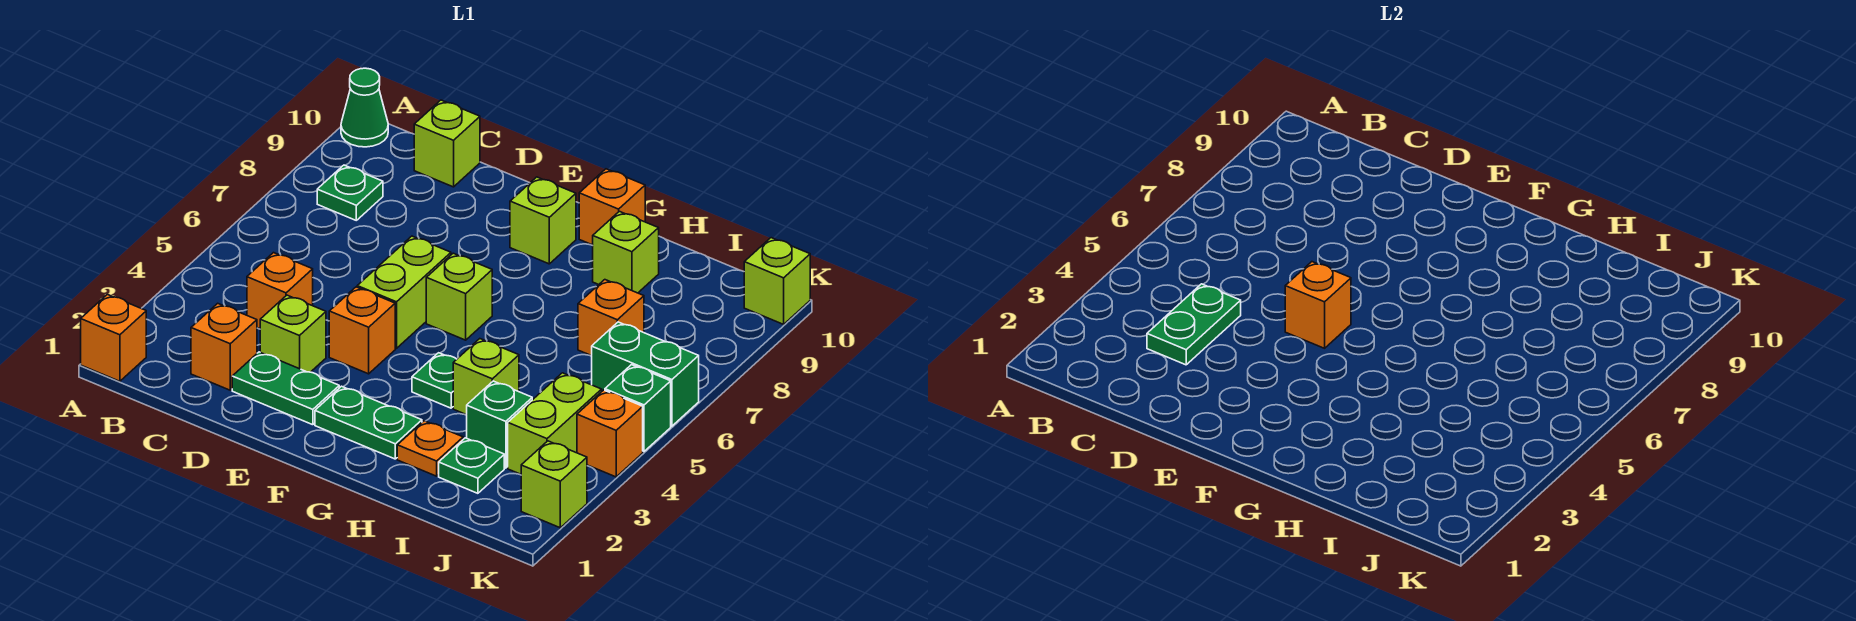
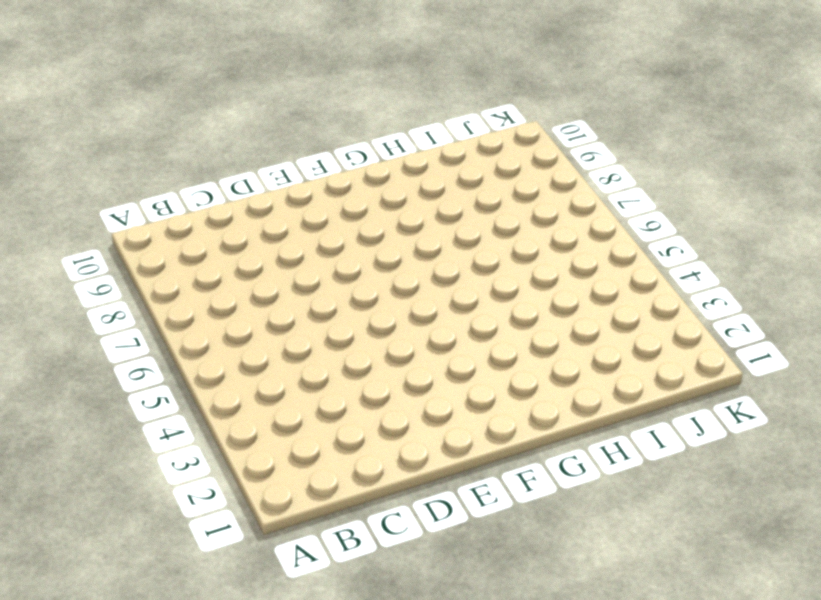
none -> orange brick A1 level 1
none -> green cone A10 level 1
none -> green plate B8 level 1

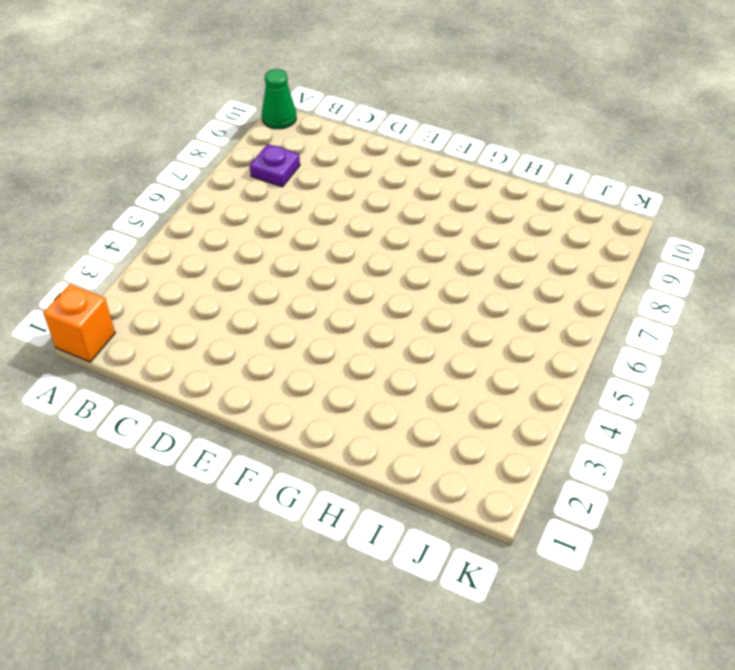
purple plate B8 level 1 -> green plate B8 level 1
none -> orange brick C2 level 1
none -> orange brick C4 level 1
none -> lime brick C10 level 1

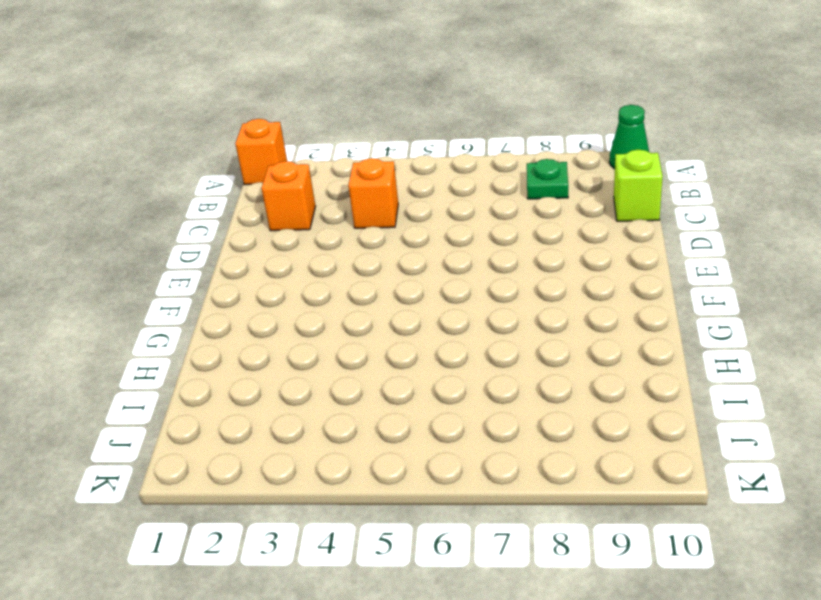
none -> green plate D2:E2 level 1
none -> lime brick D3 level 1
none -> orange brick E4 level 1

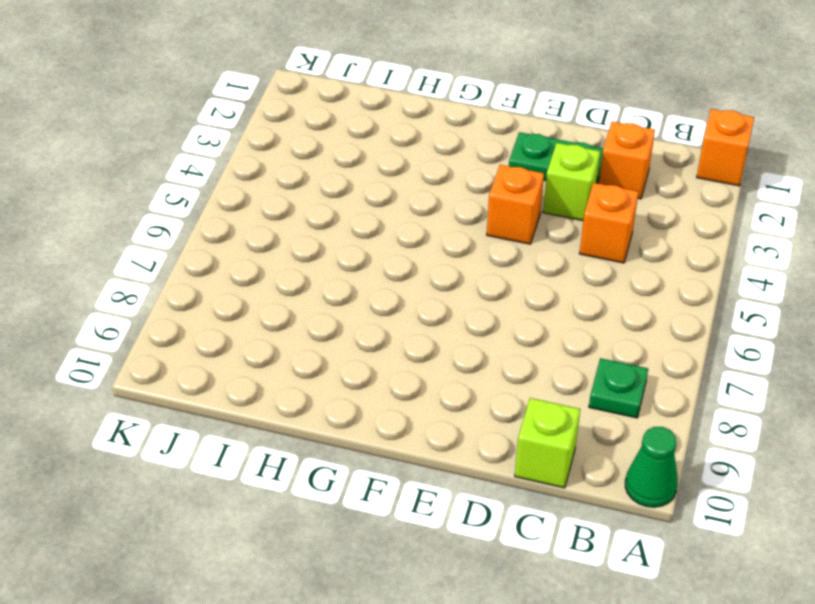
none -> lime brick E5:E6 level 1
none -> green plate F2:G2 level 1
none -> lime brick F6 level 1

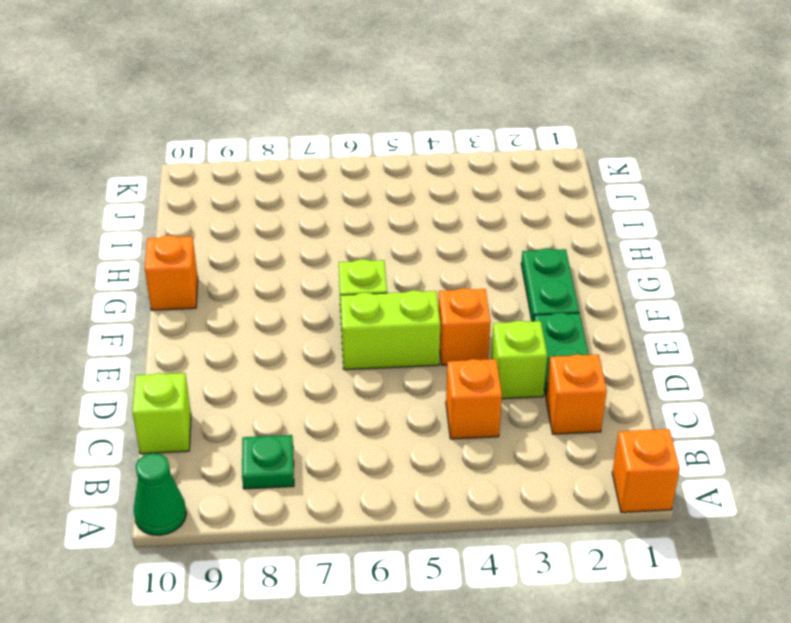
none -> lime brick F9 level 1
none -> green plate G4 level 1
none -> orange plate H2 level 1

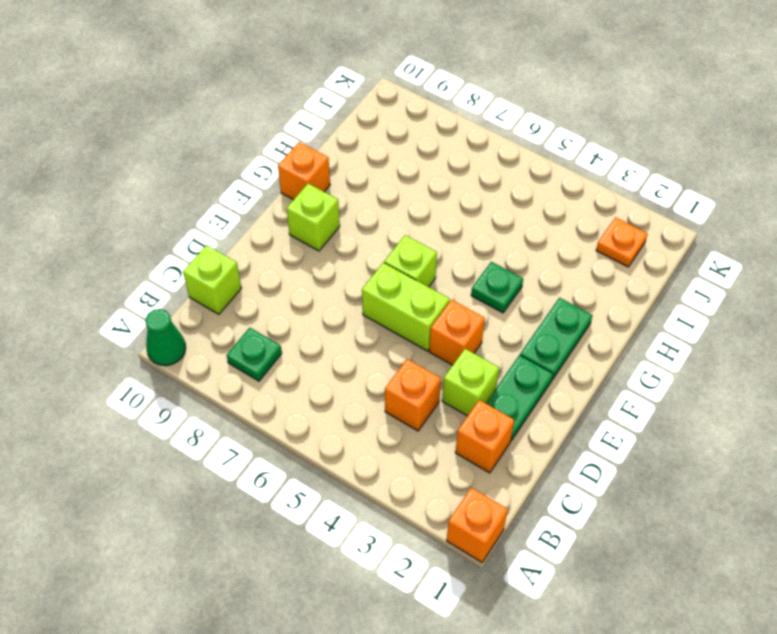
orange plate J2 level 1 -> orange plate H2 level 1
none -> lime brick H4 level 1
none -> lime brick H9 level 1
none -> green plate I2 level 1

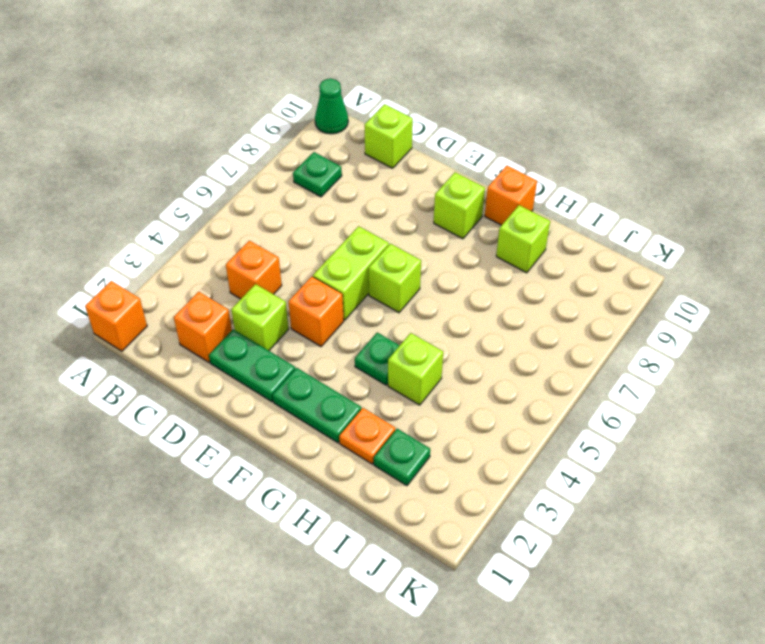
none -> green brick I3 level 1
none -> orange brick I7 level 1
none -> lime brick J3:J4 level 1

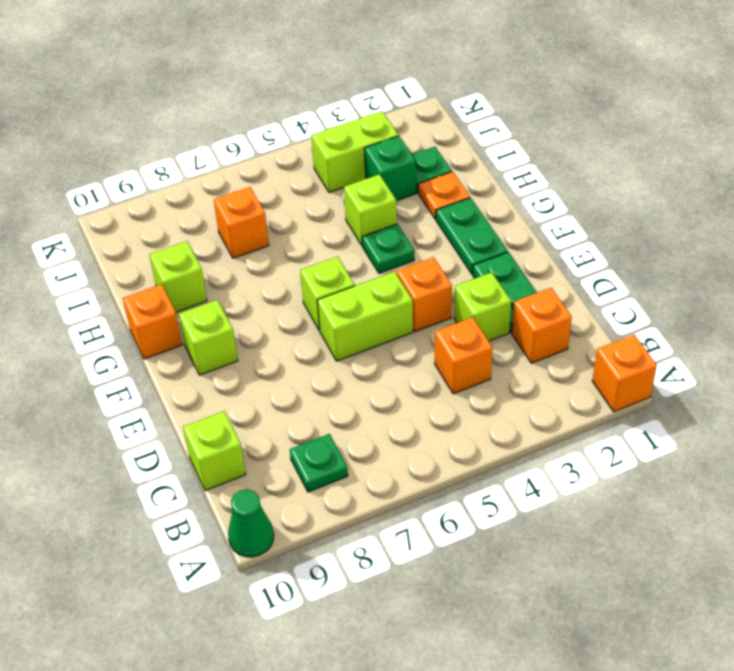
none -> green brick J6:K6 level 1
none -> lime brick K2 level 1
none -> orange brick K4 level 1

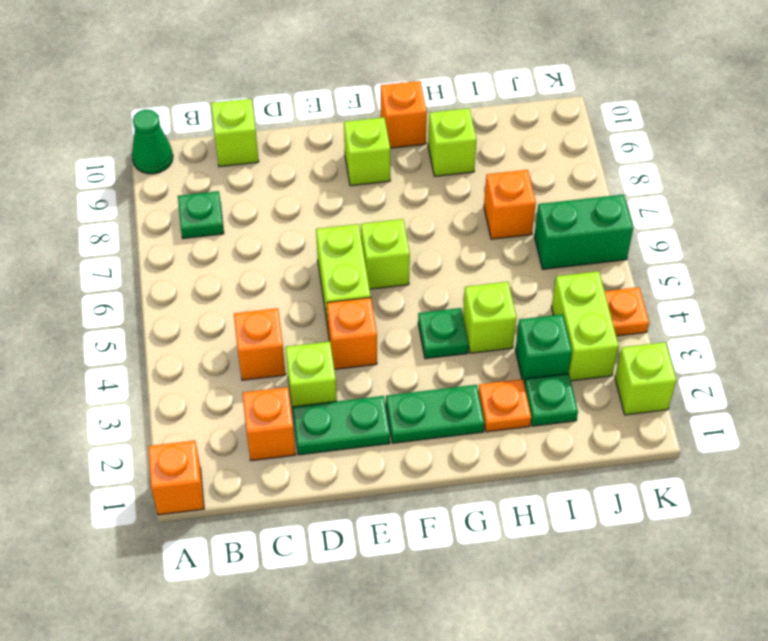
orange plate K4 level 1 -> orange brick K4 level 1
none -> green brick K5 level 1
none -> lime brick K10 level 1
none -> green plate C3:C4 level 2

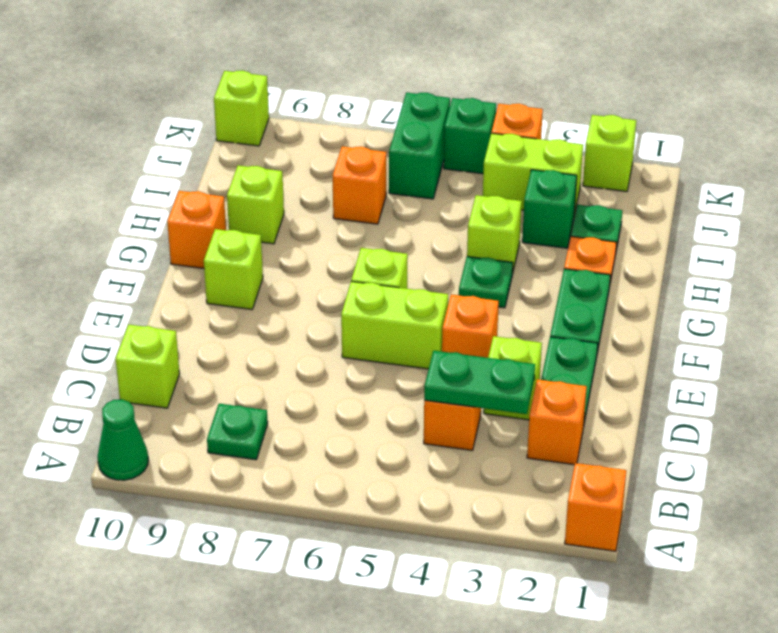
none -> orange brick E5 level 2

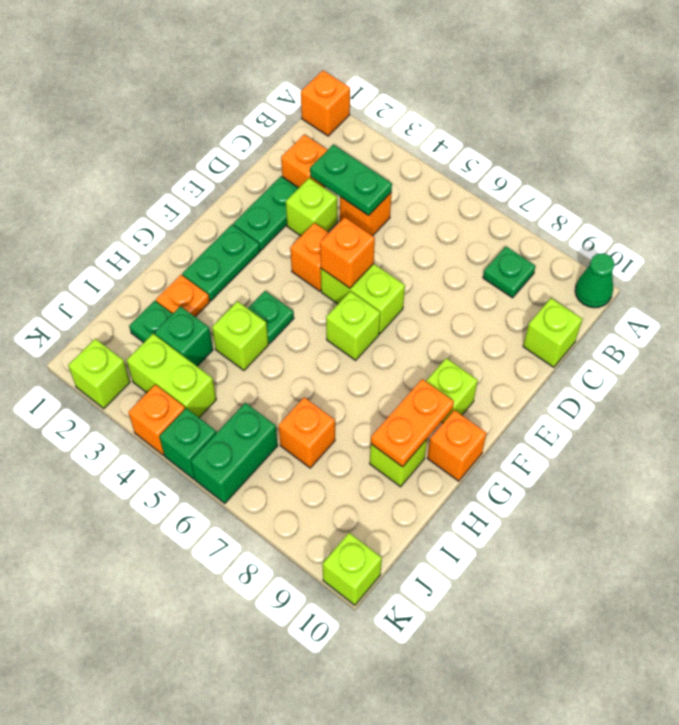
orange plate G9:H9 level 2 -> none

